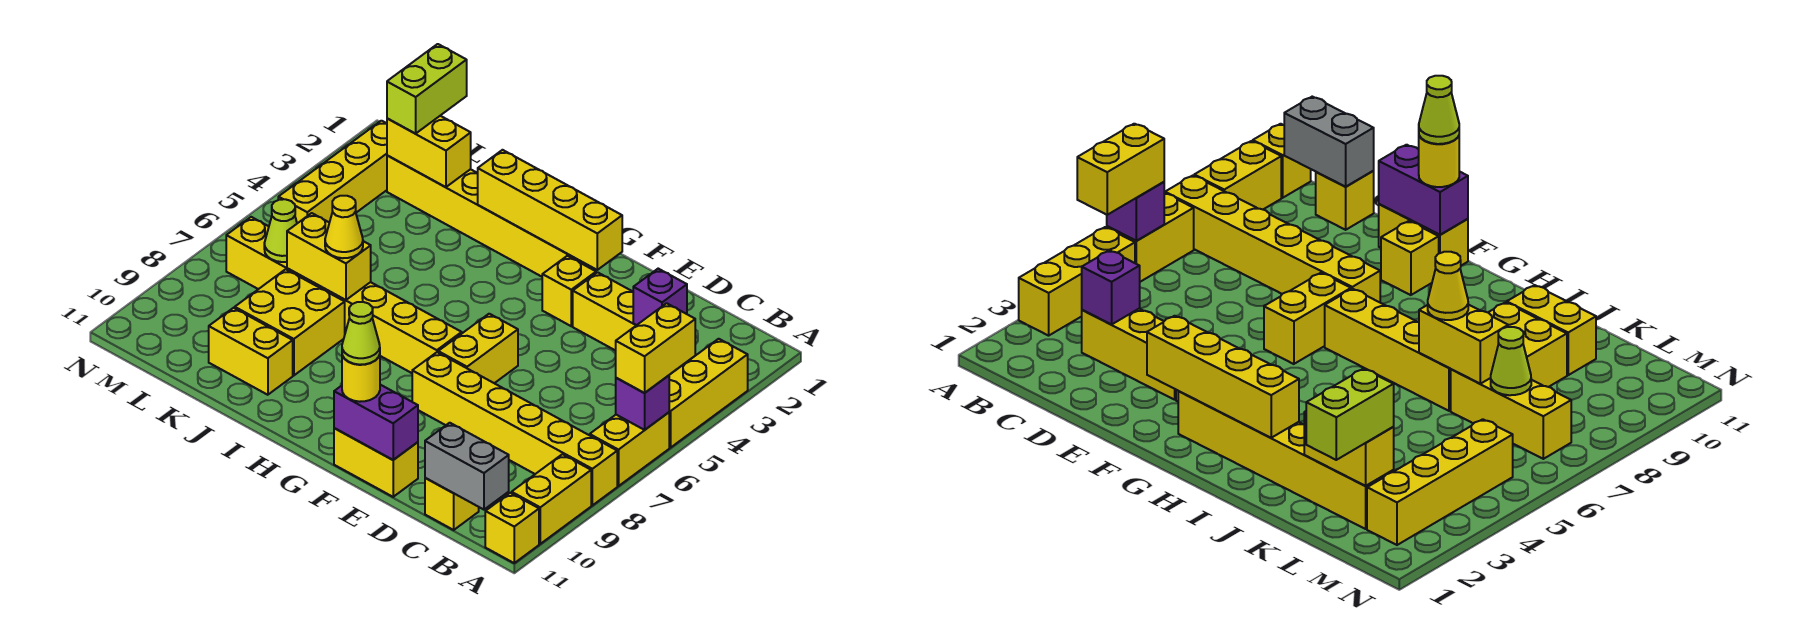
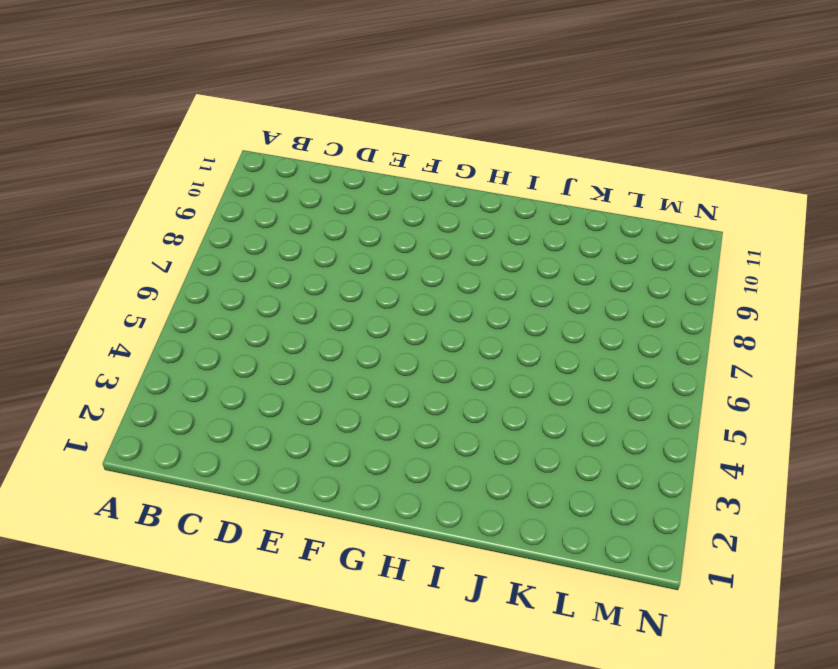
none -> yellow brick A3:A5 level 1
none -> yellow brick A6:A7 level 1
none -> yellow brick A8:F8 level 1
none -> yellow brick A9:A10 level 1

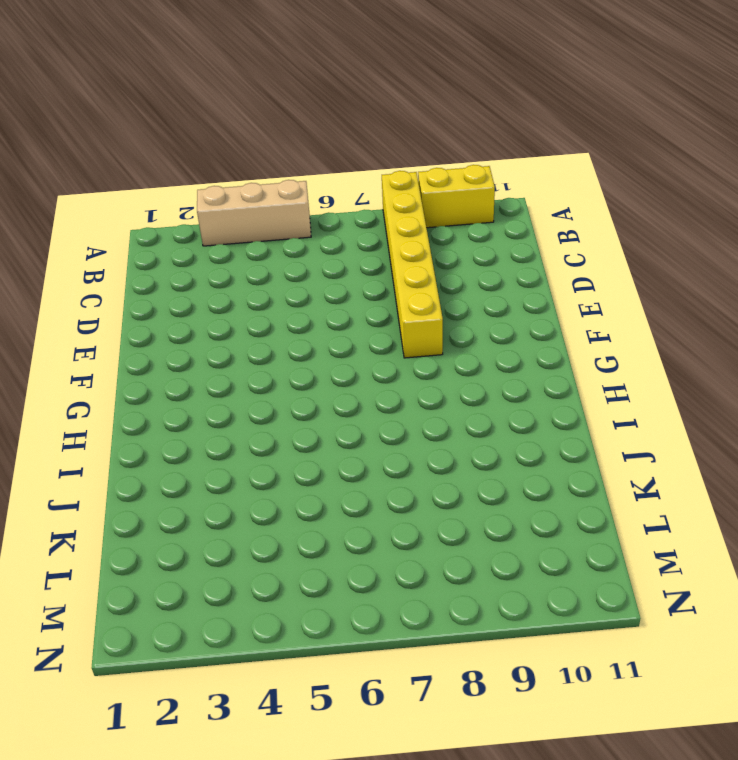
tan brick A3:A5 level 1 -> yellow brick A3:A5 level 1
none -> yellow brick A6:A7 level 1
none -> yellow brick A11 level 1
none -> yellow brick C3:E3 level 1
none -> yellow brick C11 level 1

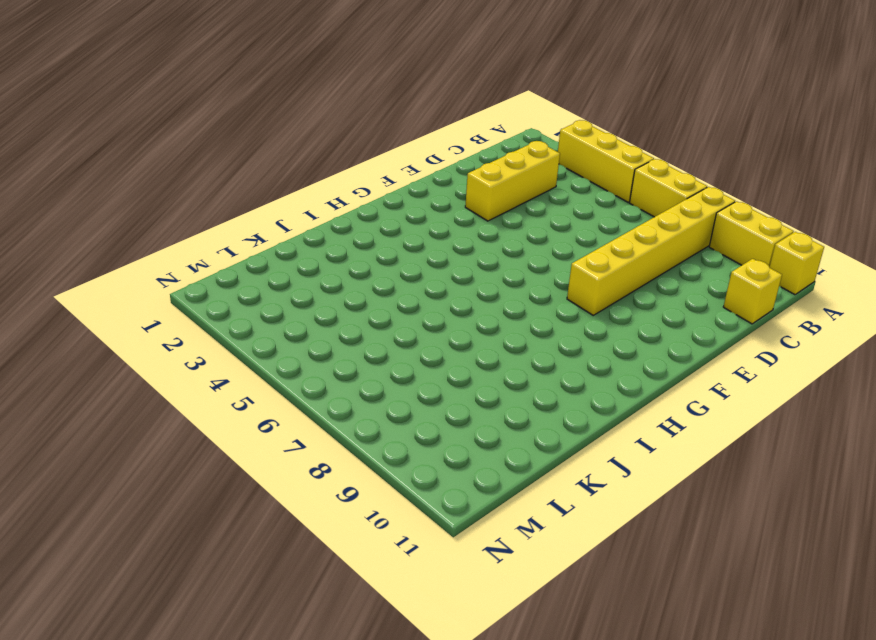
none -> yellow brick E11:F11 level 1
none -> yellow brick F3 level 1
none -> yellow brick F6:F7 level 1
none -> yellow brick F10 level 1

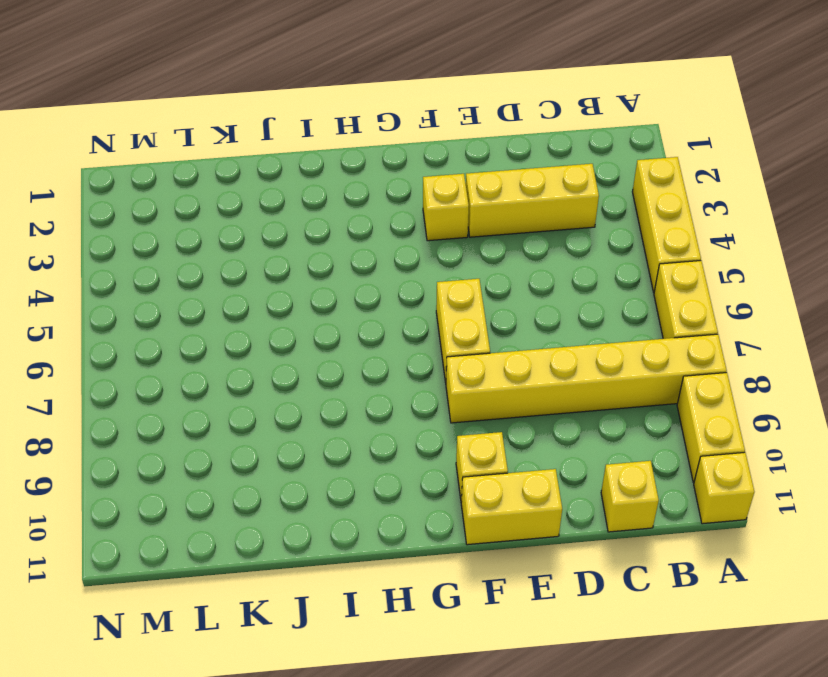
none -> yellow brick G2:L2 level 1
none -> yellow brick G7:J7 level 1
none -> yellow brick J8:K9 level 1
none -> yellow brick J10:K10 level 1

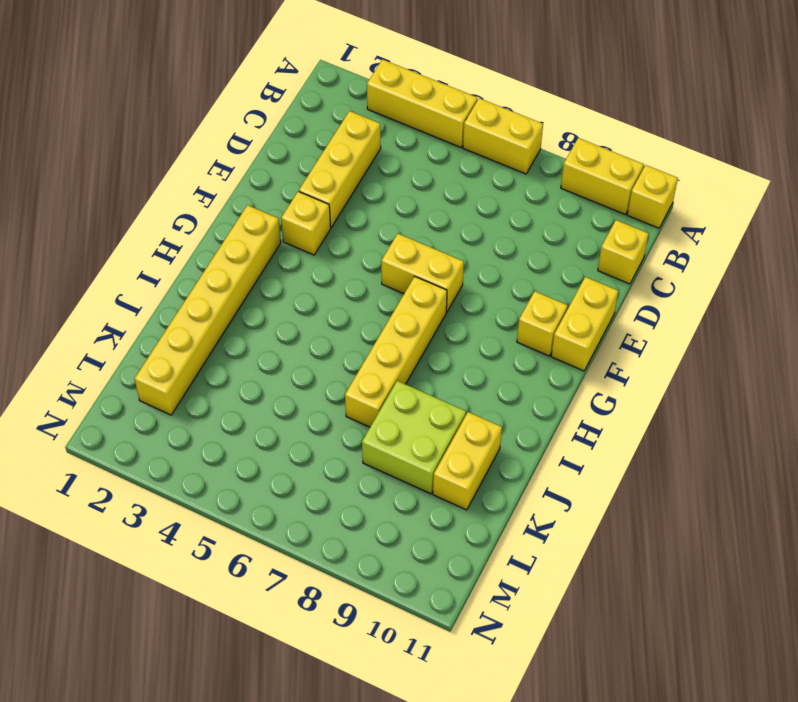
lime brick J8:K9 level 1 -> yellow brick J8:K9 level 1
none -> yellow brick A8:F8 level 1
none -> yellow brick K7:M7 level 1
none -> yellow brick M2:M5 level 1
none -> purple brick A6 level 2

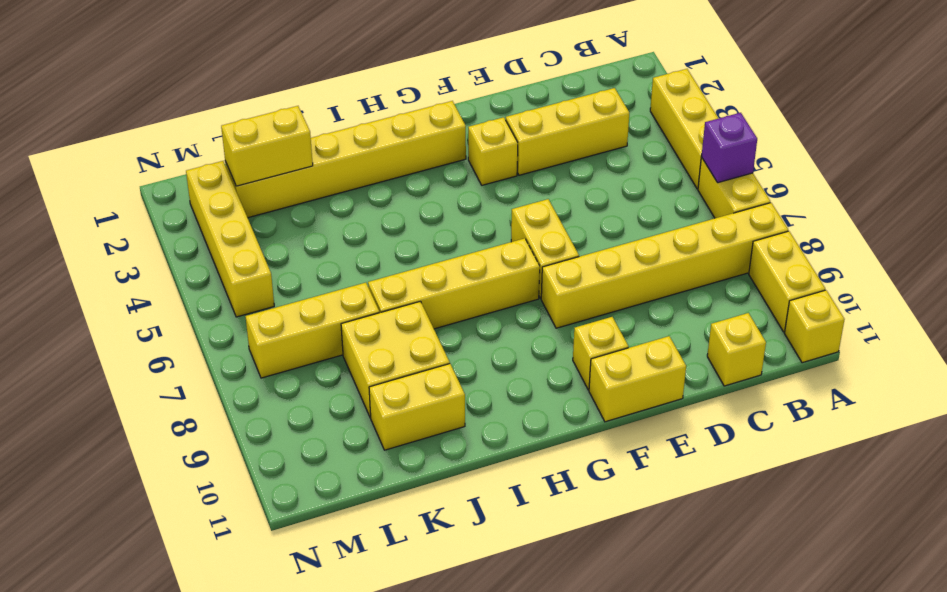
none -> grey brick B11:C11 level 2
none -> purple brick C3 level 2
none -> purple brick E11:F11 level 2
none -> yellow brick F2:I2 level 2

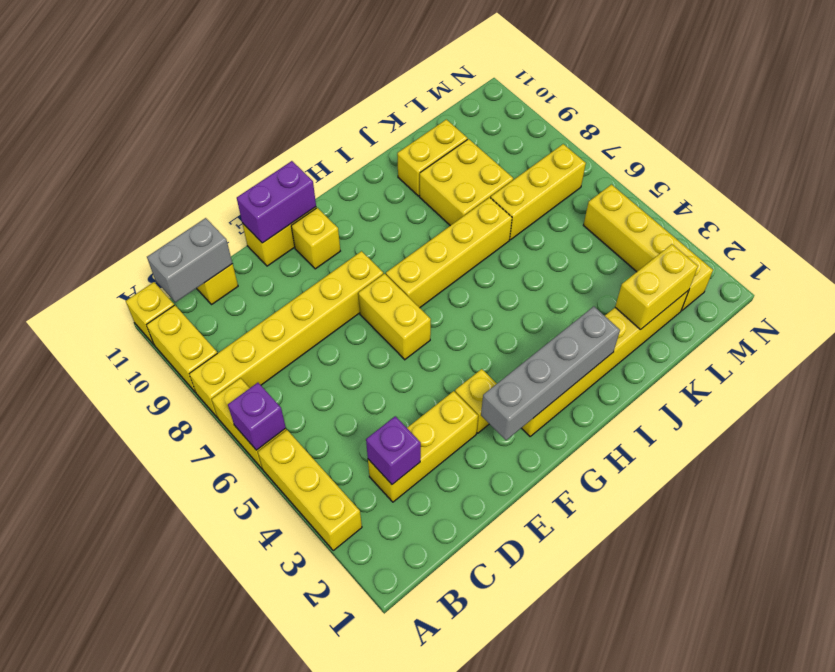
grey brick F2:I2 level 2 -> yellow brick F2:I2 level 2
none -> yellow brick J7:K7 level 2
none -> lime cone L7 level 2
none -> yellow brick A5:A6 level 3
none -> yellow round brick F11 level 3

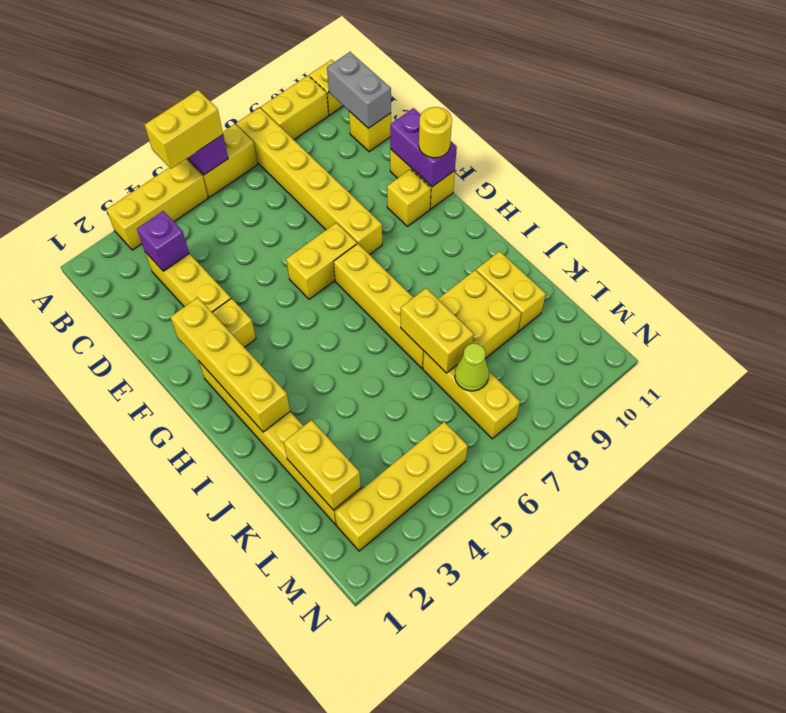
none -> yellow cone J7 level 3
none -> lime brick L1:L2 level 3
none -> lime cone F11 level 4

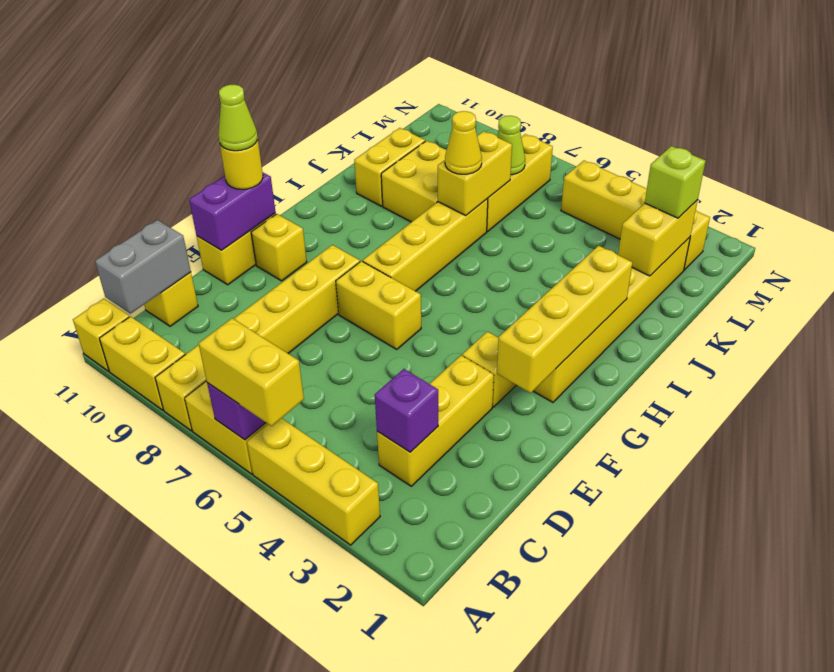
lime brick L2 level 3 -> lime brick L1:L2 level 3

